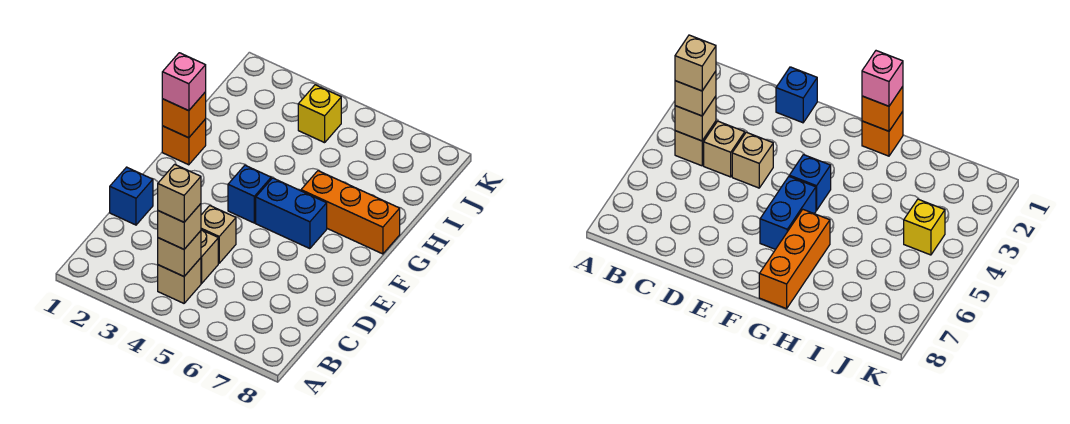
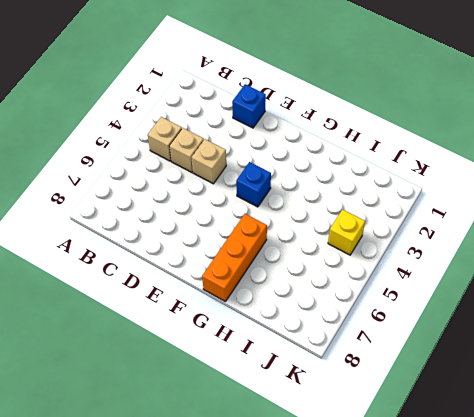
none -> blue brick F5:F6 level 1
none -> orange brick G1 level 1
none -> tan brick B4 level 2

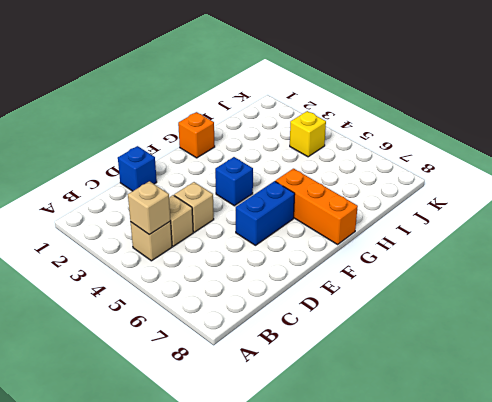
blue brick E6:F6 level 1 -> blue brick F5:F6 level 1
none -> orange brick G1 level 2
none -> tan brick B4 level 3
none -> pink brick G1 level 3

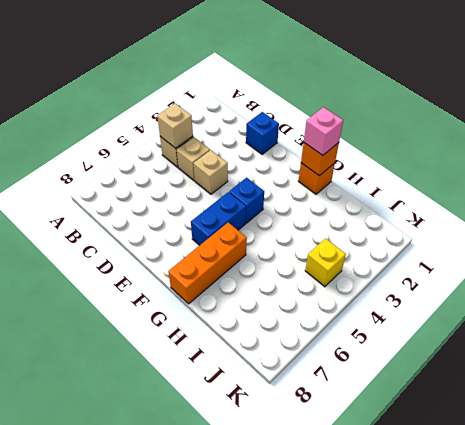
none -> tan brick B4 level 3
none -> tan brick B4 level 4

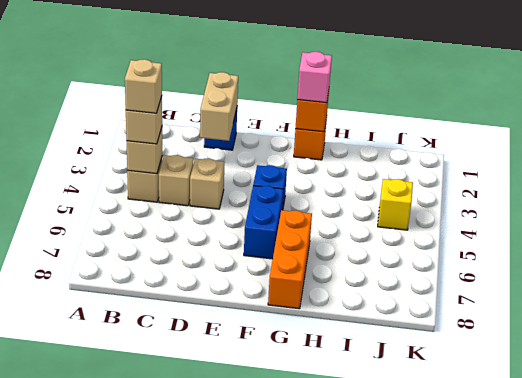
tan brick D1:D2 level 2 -> none

